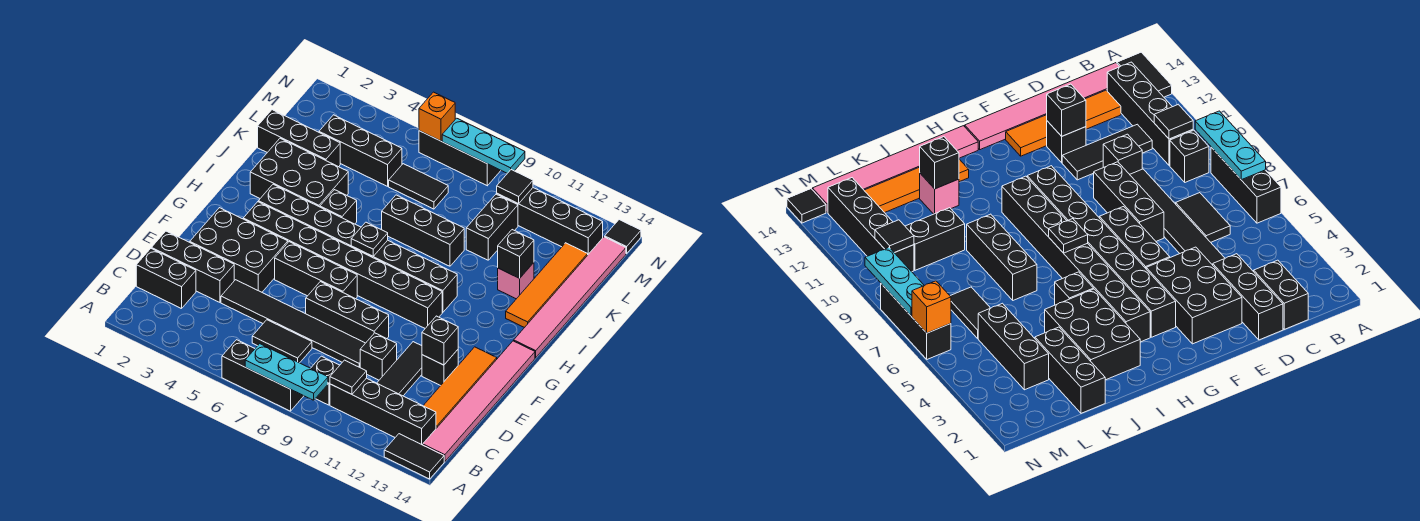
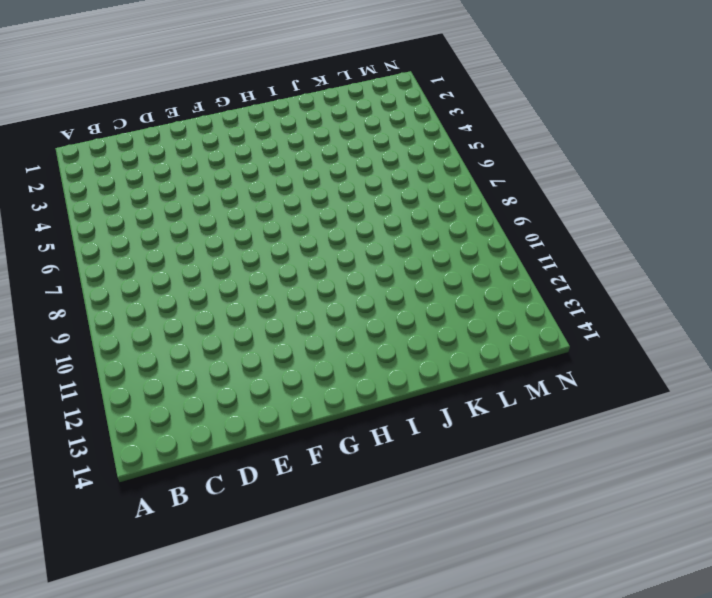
none -> black brick A6:A8 level 1
none -> black tile A13:A14 level 1
none -> black brick B9 level 1
none -> black brick B10:B13 level 1

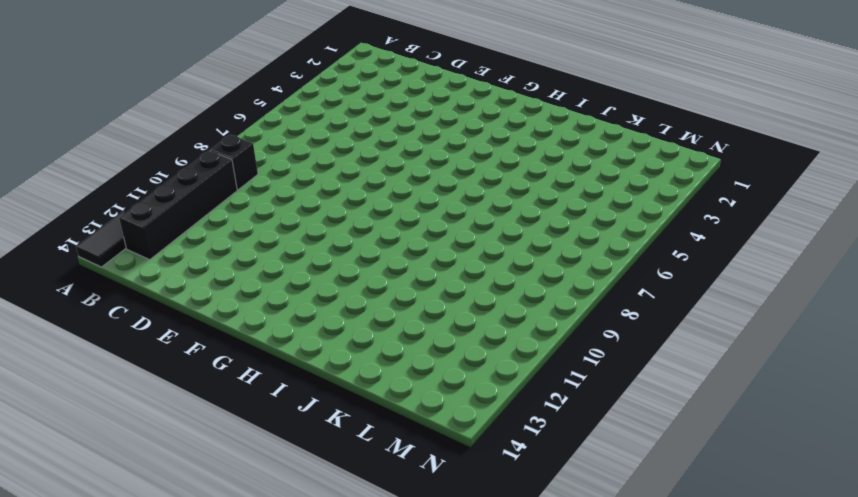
none -> black brick A6:A8 level 1
none -> pink tile B14:G14 level 1
none -> black brick C1:C2 level 1
none -> black tile C6:C7 level 1

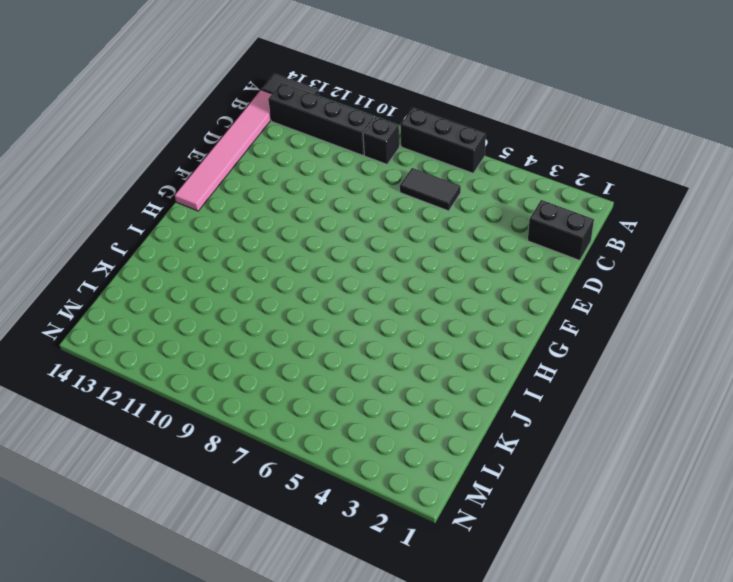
none -> black tile C11:E11 level 1
none -> orange tile C13:F13 level 1
none -> black brick D1:D3 level 1
none -> black tile D4:D9 level 1

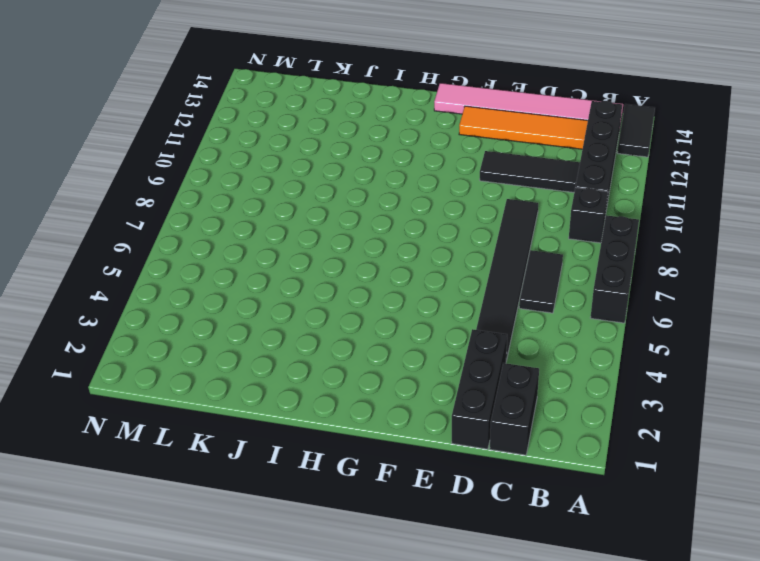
none -> black brick D10 level 1
none -> black brick E2:F4 level 1
none -> black brick E7:E9 level 1
none -> black brick E12 level 1

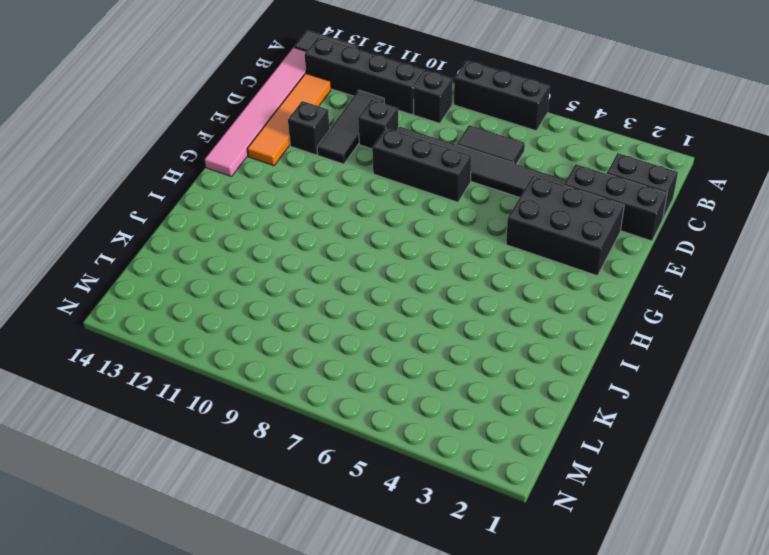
none -> black brick F5:F7 level 1
none -> black brick G3:G10 level 1
none -> black brick H3:H10 level 1
none -> pink tile H14:M14 level 1

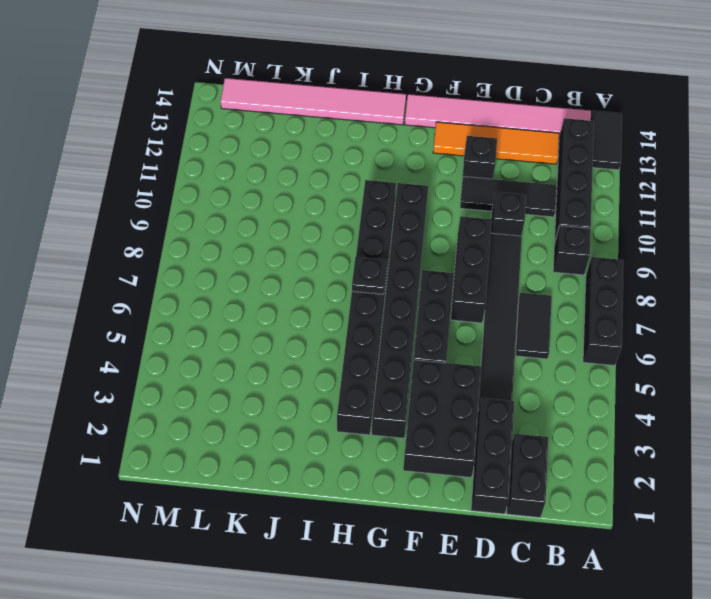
none -> black brick I2:J4 level 1
none -> black brick I5 level 1
none -> orange tile I13:L13 level 1
none -> black brick J7:J9 level 1

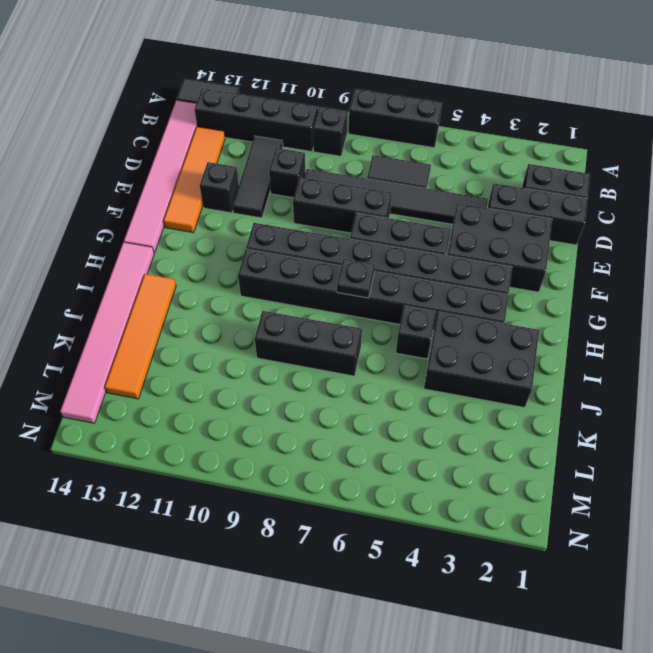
none -> pink brick J12 level 1
none -> black brick K1:K3 level 1
none -> black brick K10:L10 level 1
none -> black brick L3:L5 level 1

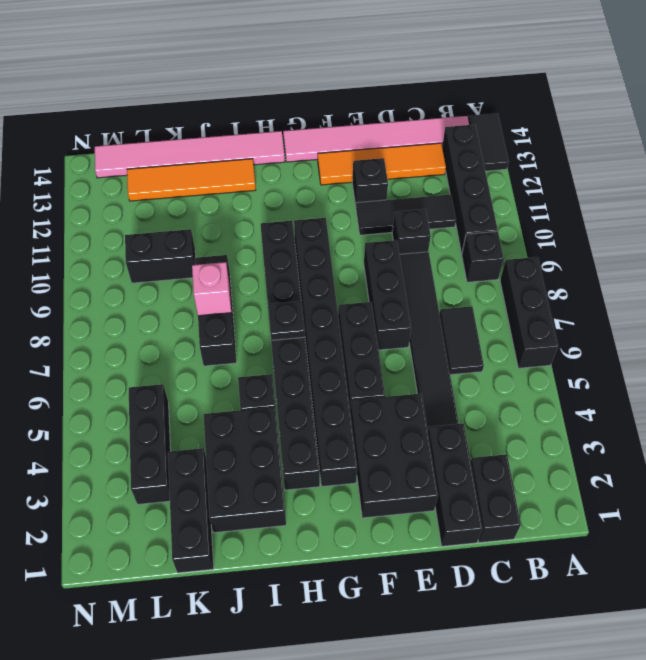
pink brick J8 level 2 -> pink brick J12 level 1
none -> black tile L6:L7 level 1
none -> black brick M10:M13 level 1
none -> black brick N6:N8 level 1
none -> black tile N14 level 1

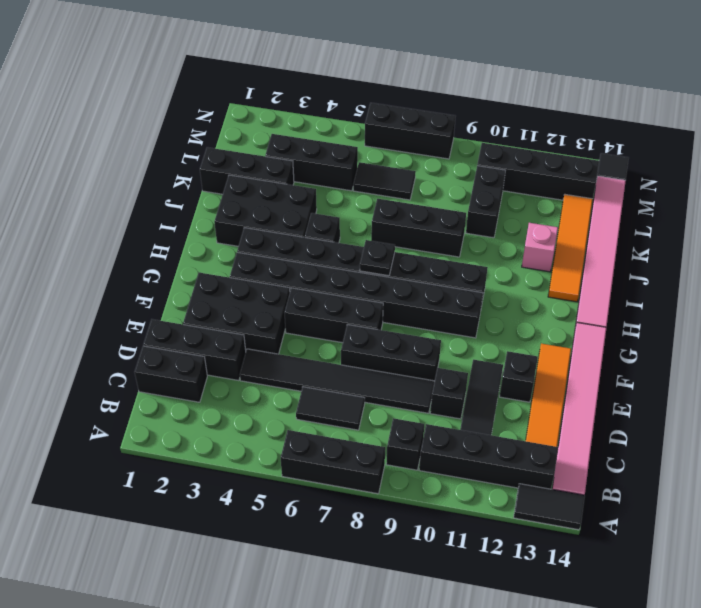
none -> cyan plate A7:A9 level 2
none -> black tile B10 level 2
none -> black brick E12 level 2
none -> black brick J12 level 2

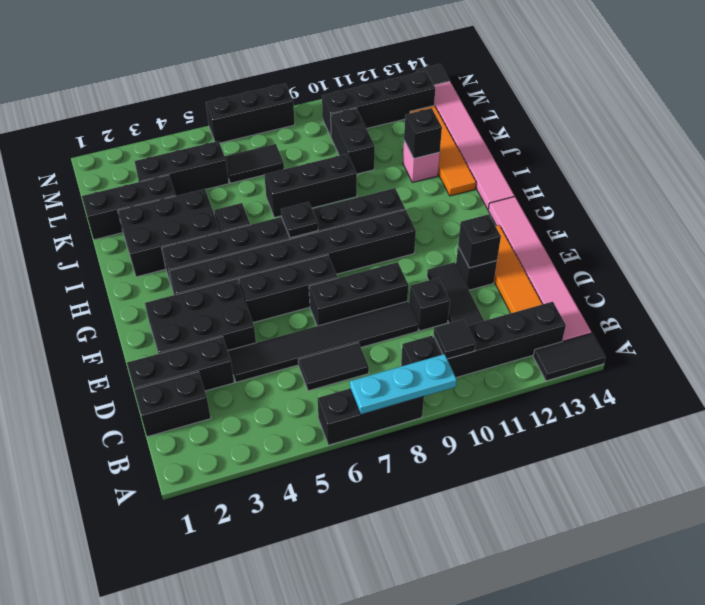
none -> black tile M10 level 2
none -> orange brick N6 level 2
none -> cyan plate N7:N9 level 2

